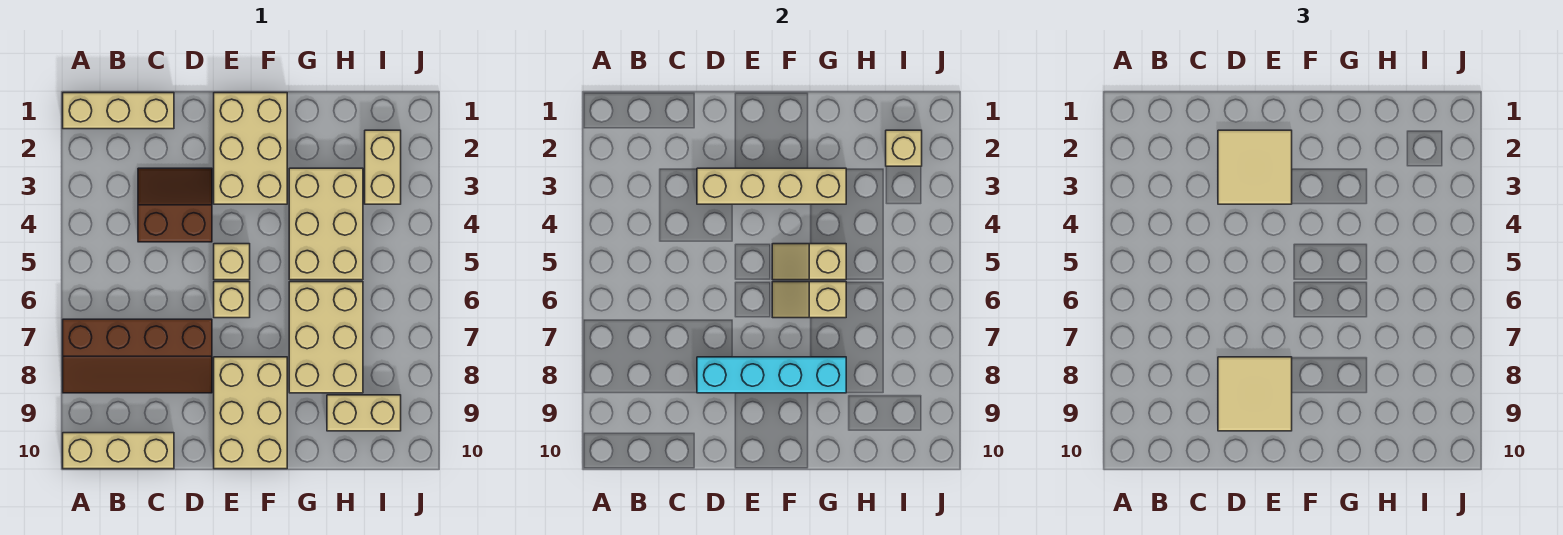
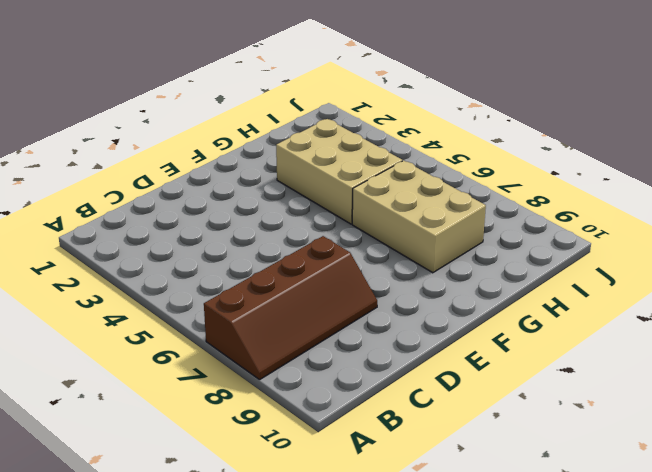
none -> tan brick A1:C1 level 1
none -> tan brick A10:C10 level 1
none -> brown slope C3:D4 level 1 top 4

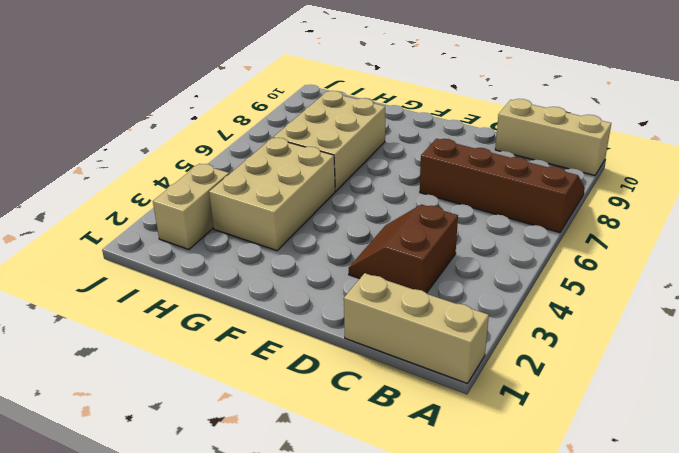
brown slope C3:D4 level 1 top C -> brown slope C3:D4 level 1 top 4
none -> tan brick E1:F3 level 1
none -> tan brick E5 level 1
none -> tan brick E6 level 1

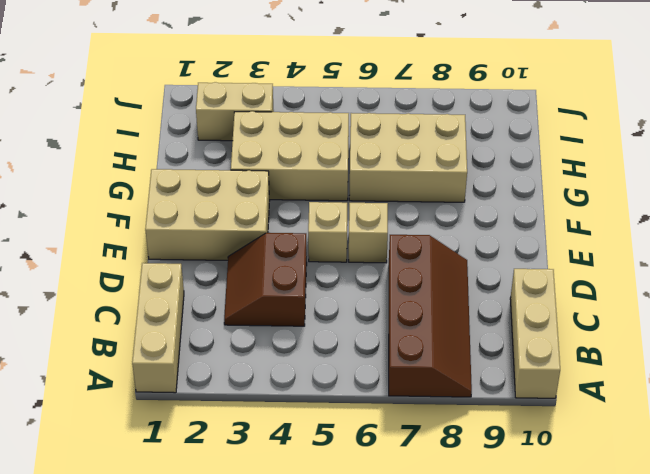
none -> tan brick E8:F10 level 1
none -> tan brick H9:I9 level 1
none -> tan brick D3:G3 level 2

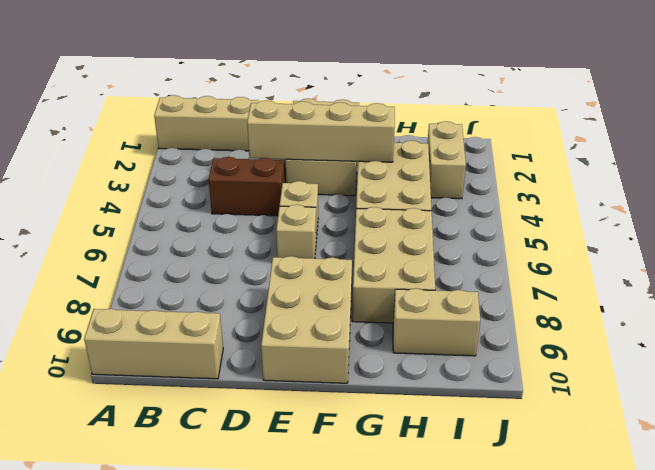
none -> brown slope A7:D8 level 1 top 7
none -> cyan brick D8:G8 level 2
none -> tan slope F5:G5 level 2 top G

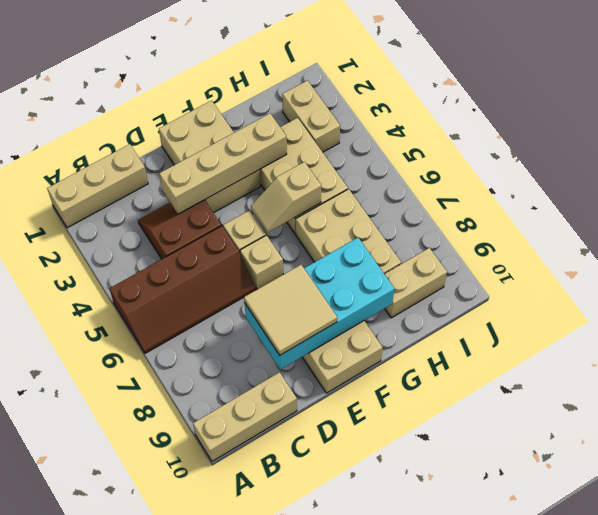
brown slope A5:D6 level 1 top 5 -> brown slope A7:D8 level 1 top 7
cyan brick D8:G9 level 2 -> cyan brick D8:G8 level 2
none -> tan slope F6:G6 level 2 top G
none -> tan brick I2 level 2
none -> tan tile D2:E3 level 3

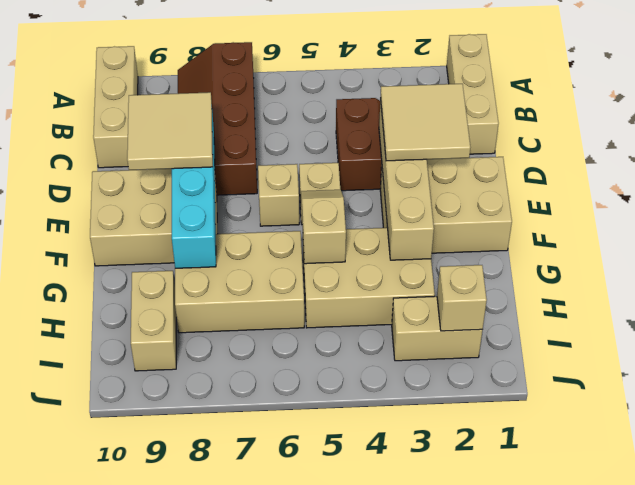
none -> tan slope F6:G6 level 2 top G

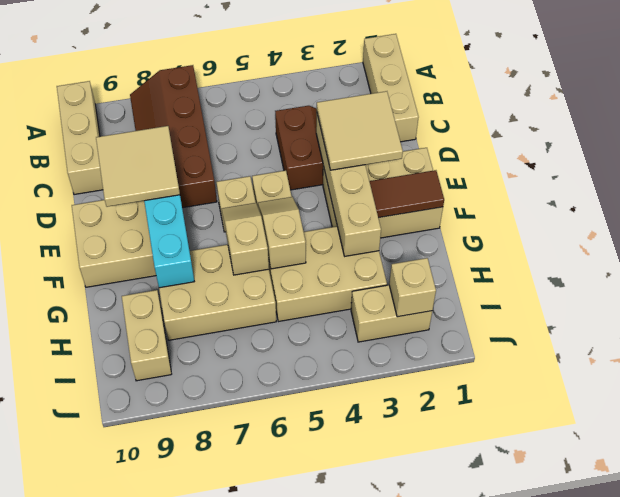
brown tile F1:F2 level 2 -> none

